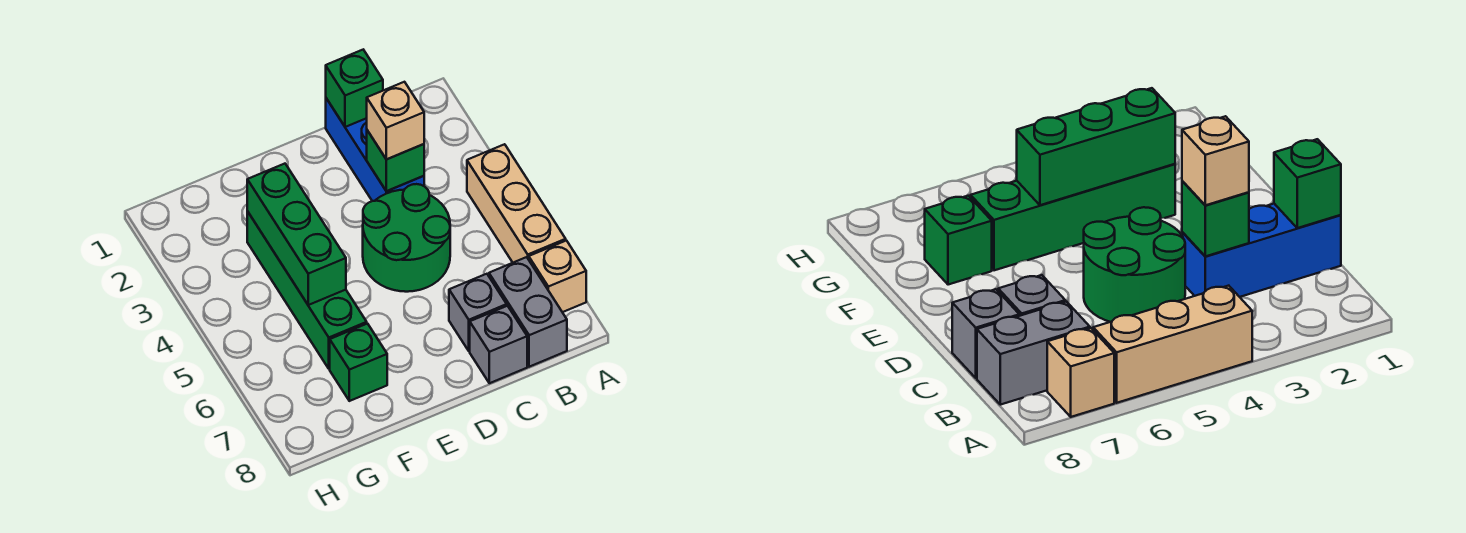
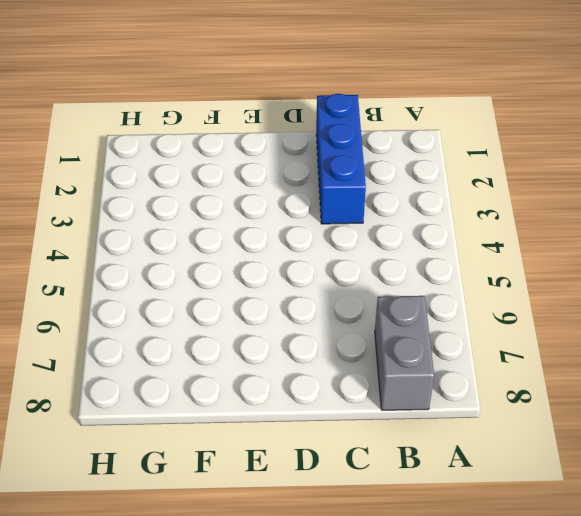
none -> tan brick A4:A6 level 1
none -> tan brick A7 level 1
none -> green round brick C4:D5 level 1

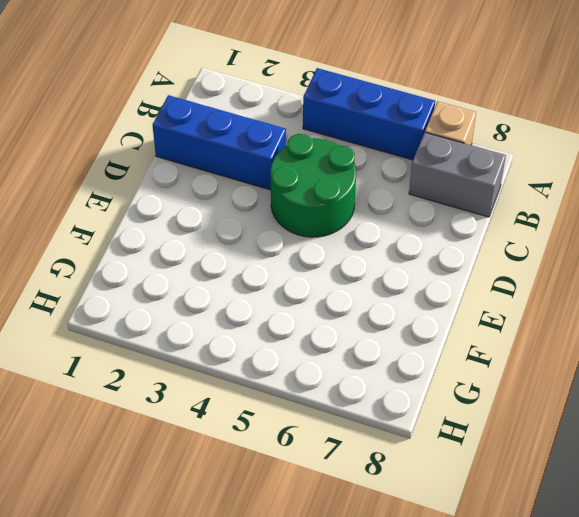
blue brick A4:A6 level 1 -> tan brick A4:A6 level 1
none -> grey brick C7 level 1
none -> grey brick C8 level 1
none -> green brick F3:F6 level 1

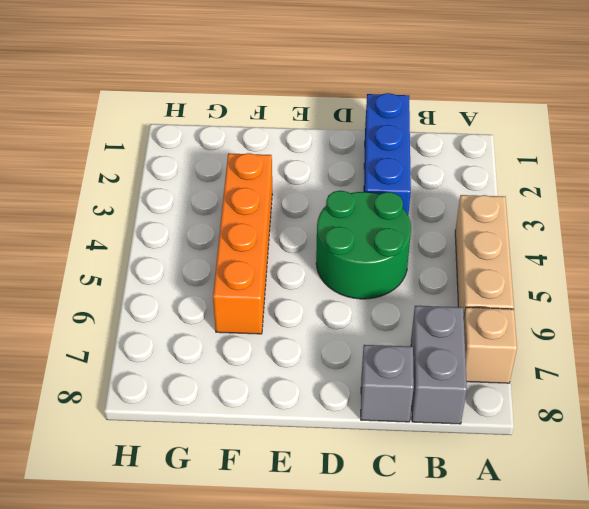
orange brick F3:F6 level 1 -> green brick F3:F6 level 1
none -> grey brick C7 level 1
none -> green brick F7 level 1
none -> green brick C1 level 2

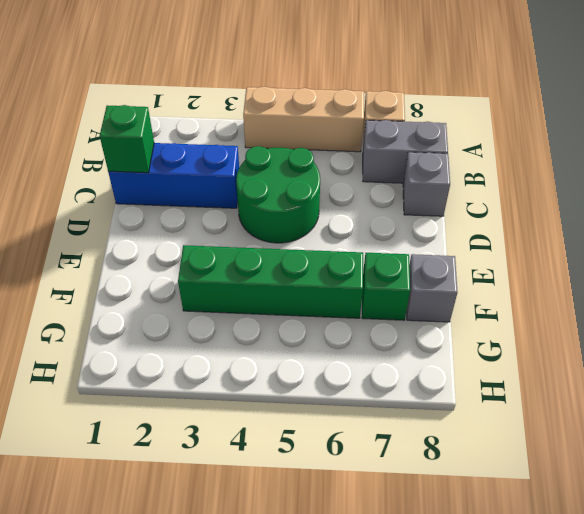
grey brick F8 level 1 -> grey brick C7 level 1
none -> green brick C3 level 2
none -> green brick F3:F5 level 2
none -> tan brick C3 level 3

